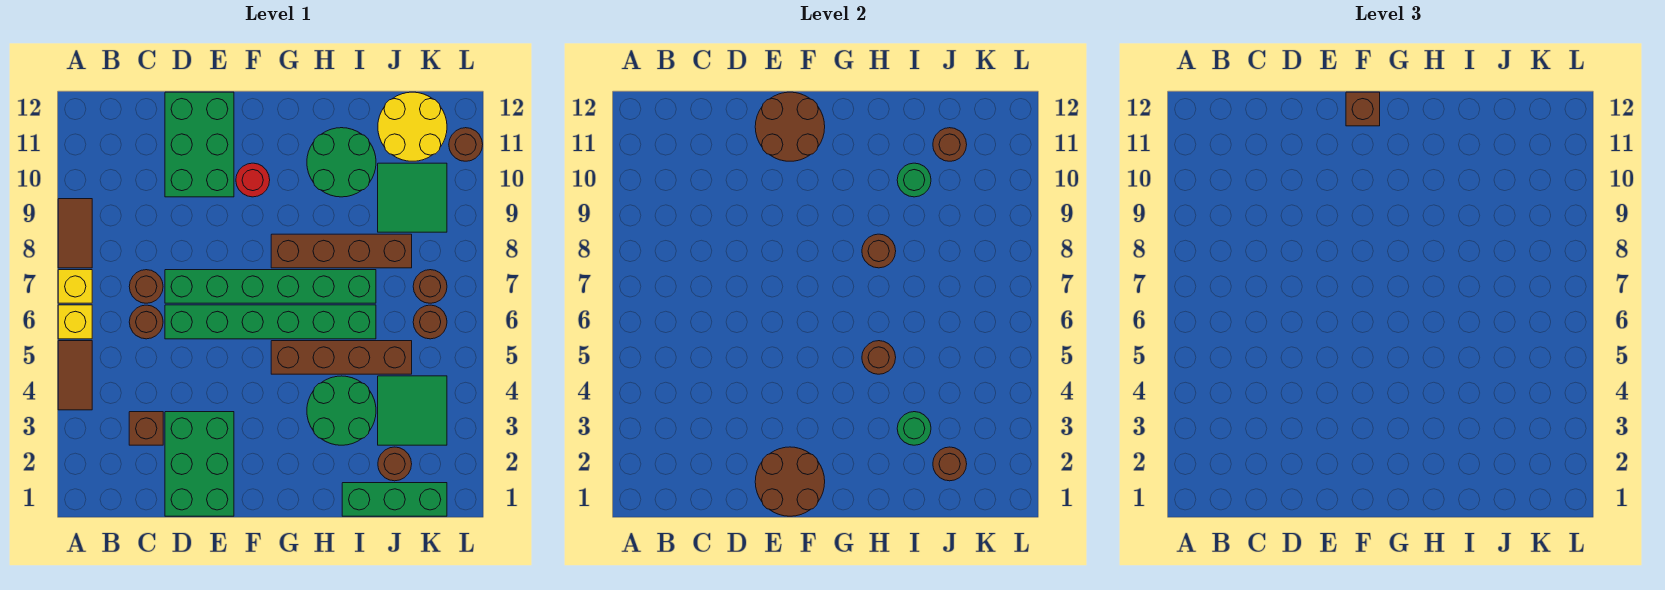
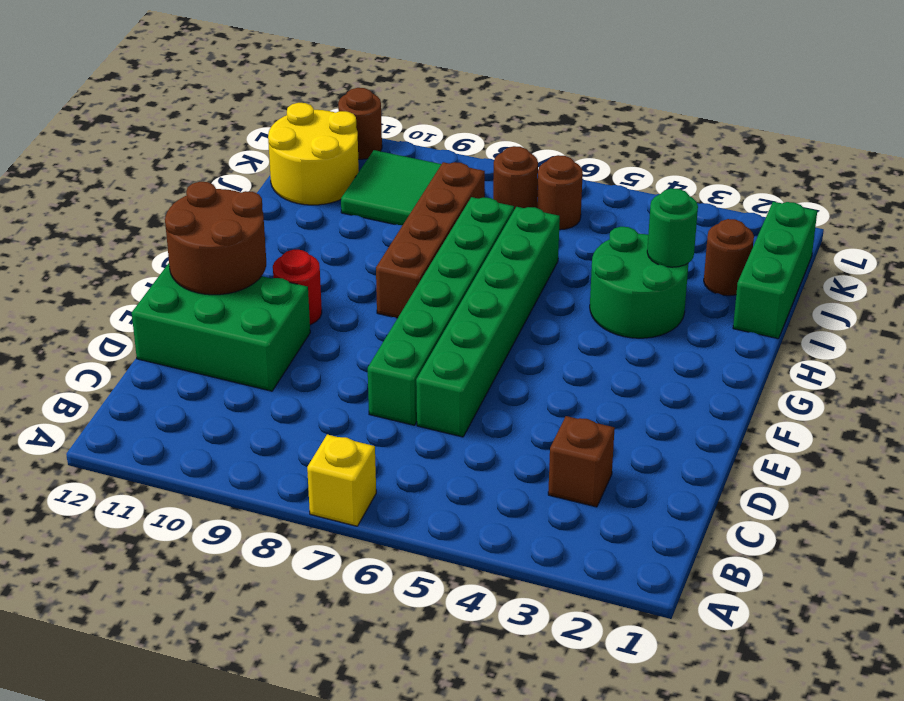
none -> brown tile A4:A5 level 1
none -> yellow brick A6 level 1
none -> brown tile A8:A9 level 1
none -> brown round brick C6 level 1

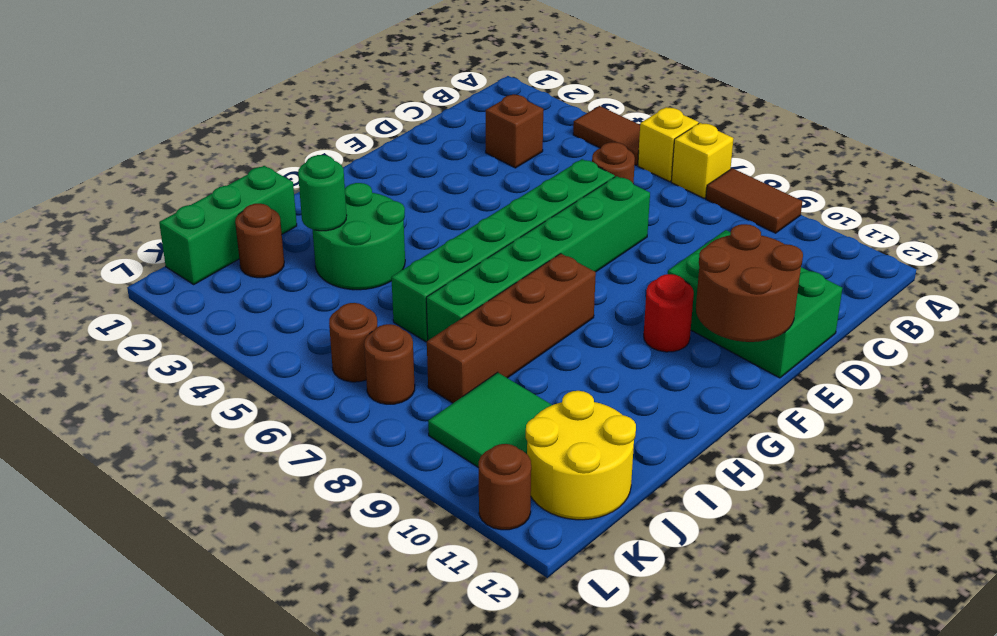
none -> brown round brick C7 level 1
none -> green brick D1:E3 level 1
none -> brown brick G5:J5 level 1
none -> green round brick H10:I11 level 1

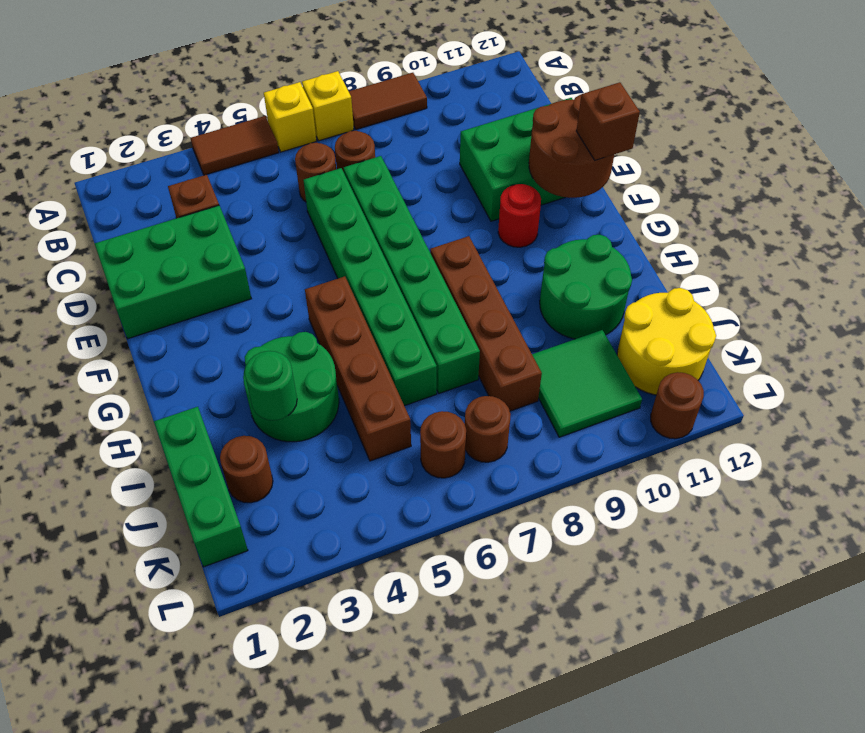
none -> green tile J3:K4 level 1
none -> brown round brick E1:F2 level 2
none -> brown round brick H5 level 2
none -> brown round brick H8 level 2

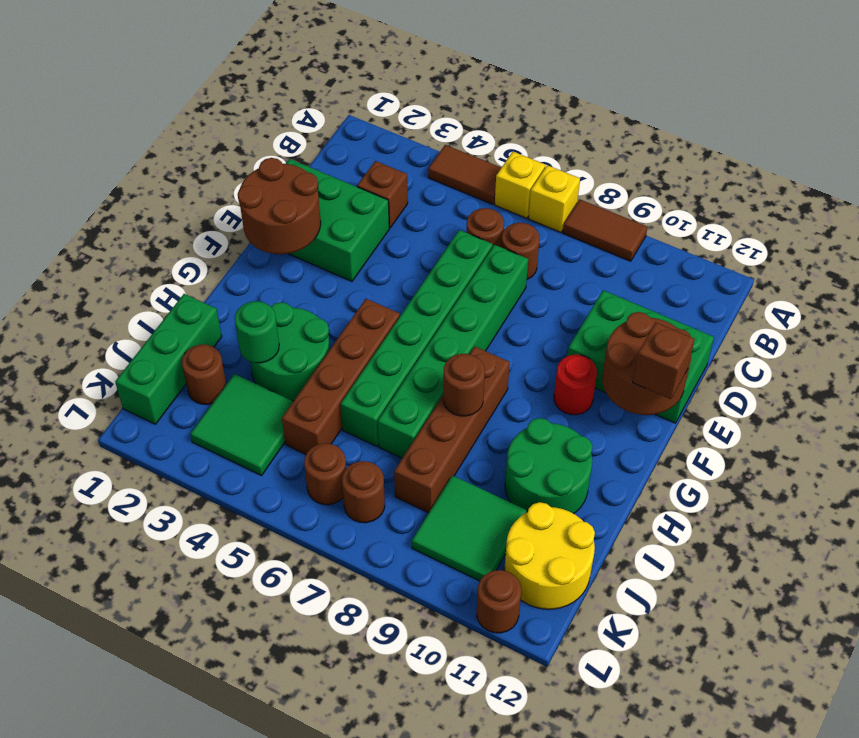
none -> brown round brick H5 level 2
none -> green round brick I10 level 2
none -> brown round brick J2 level 2
none -> brown round brick J11 level 2

